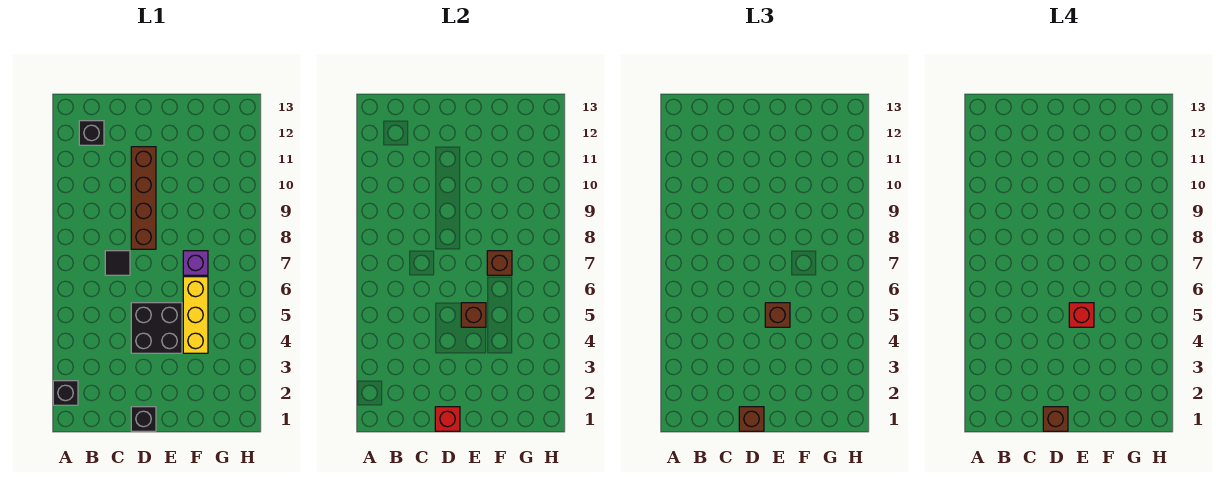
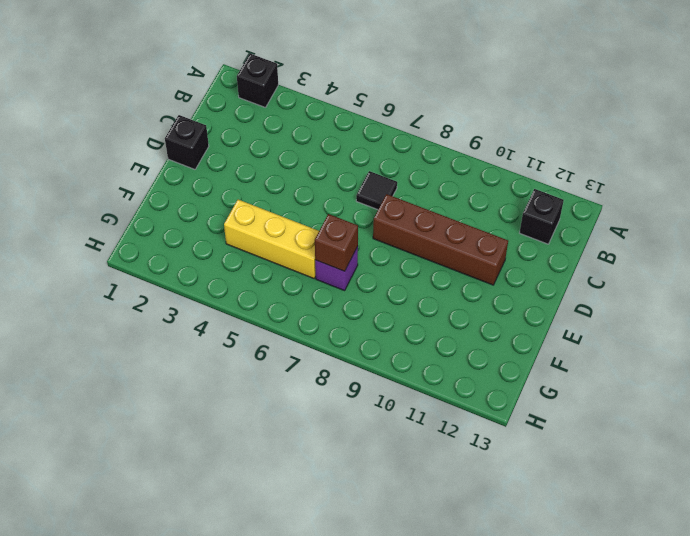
none -> black brick D4:E5 level 1
none -> red brick D1 level 2
none -> brown brick E5 level 2

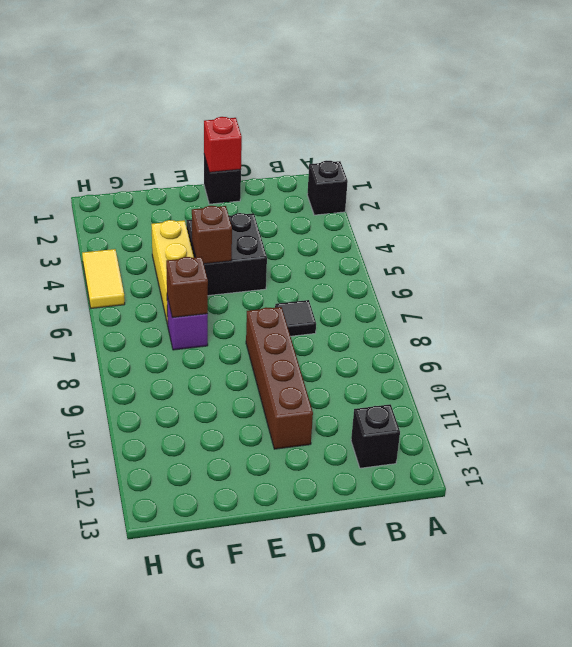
yellow tile H4:H5 level 1 -> none
none -> brown brick D1 level 3
none -> brown brick E5 level 3
none -> brown brick D1 level 4

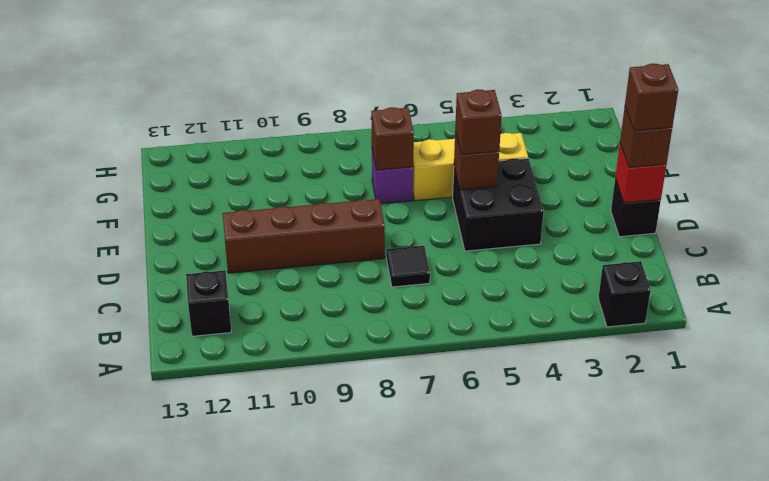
none -> red brick E5 level 4

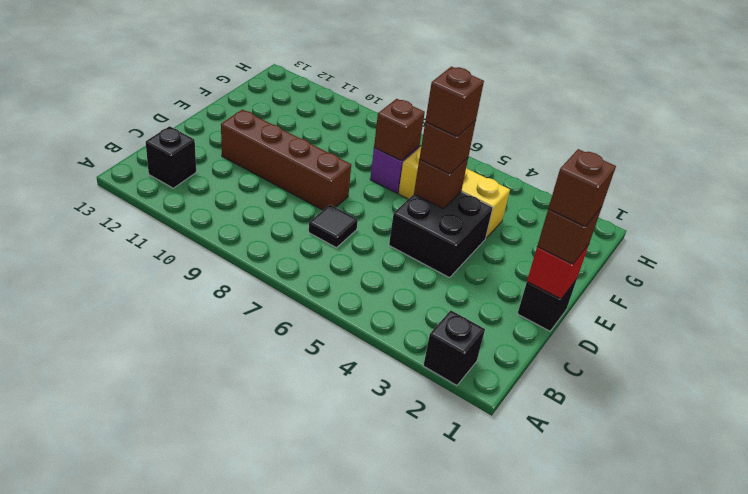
brown brick E5 level 4 -> red brick E5 level 4

